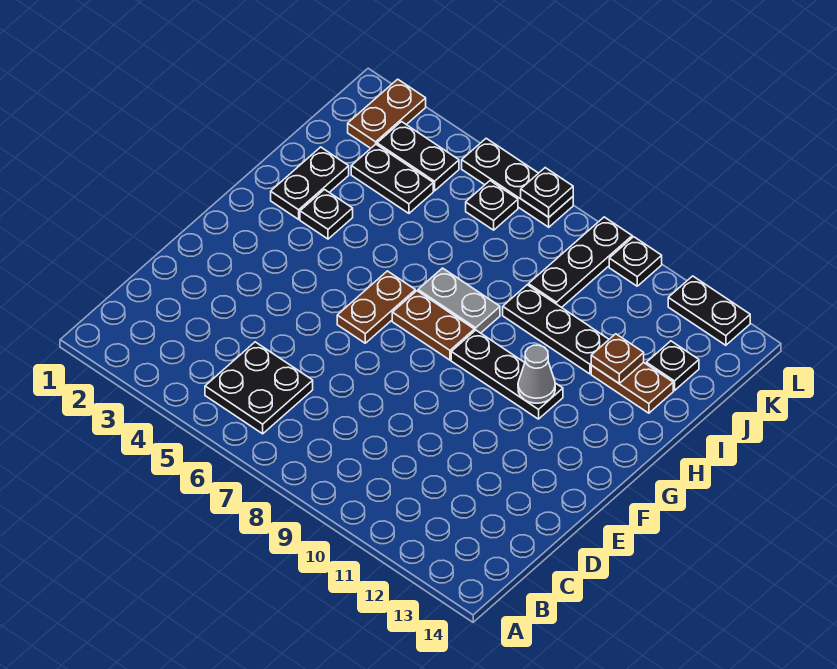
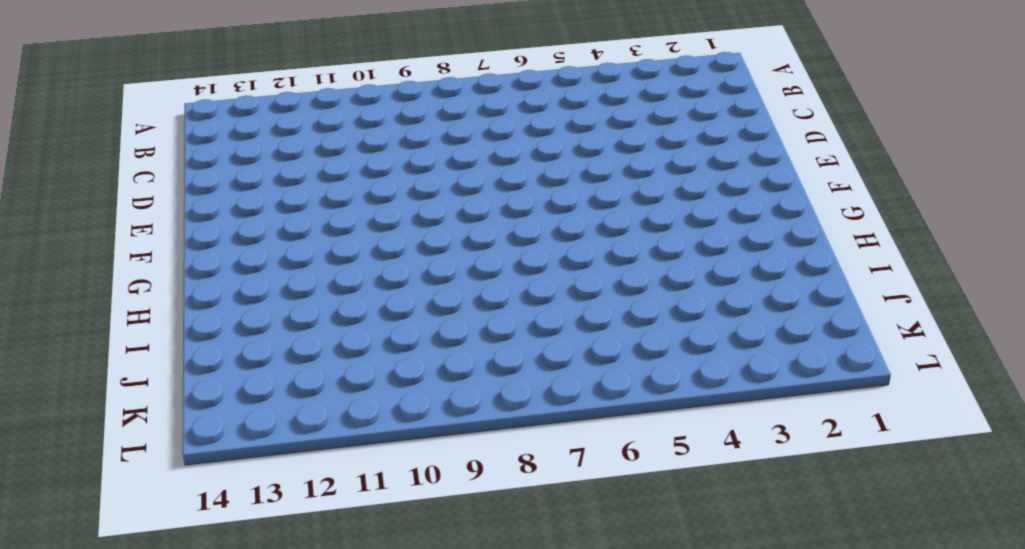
none -> black plate B5:C6 level 1
none -> brown plate F6:G6 level 1
none -> brown plate G7:G8 level 1

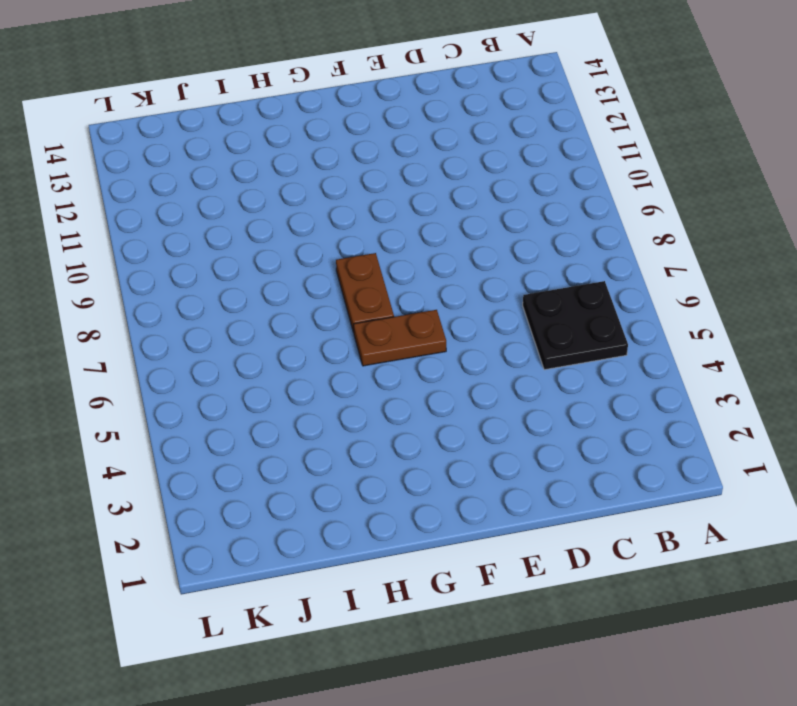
none -> black plate G9:G11 level 1
none -> black plate H2:I2 level 1
none -> black plate H3 level 1

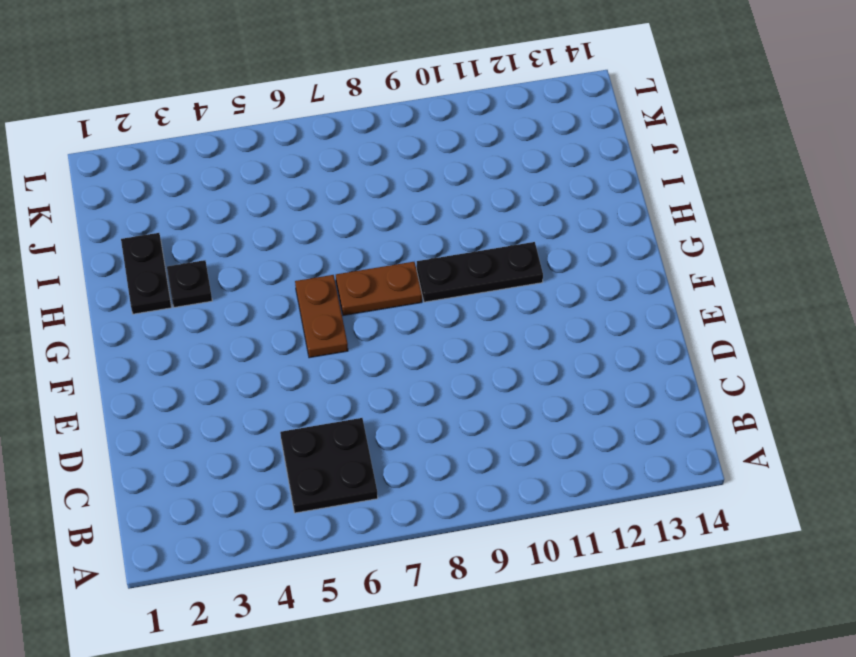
none -> grey plate H7:H8 level 1
none -> black plate I9:I11 level 1
none -> brown plate I12:I13 level 1

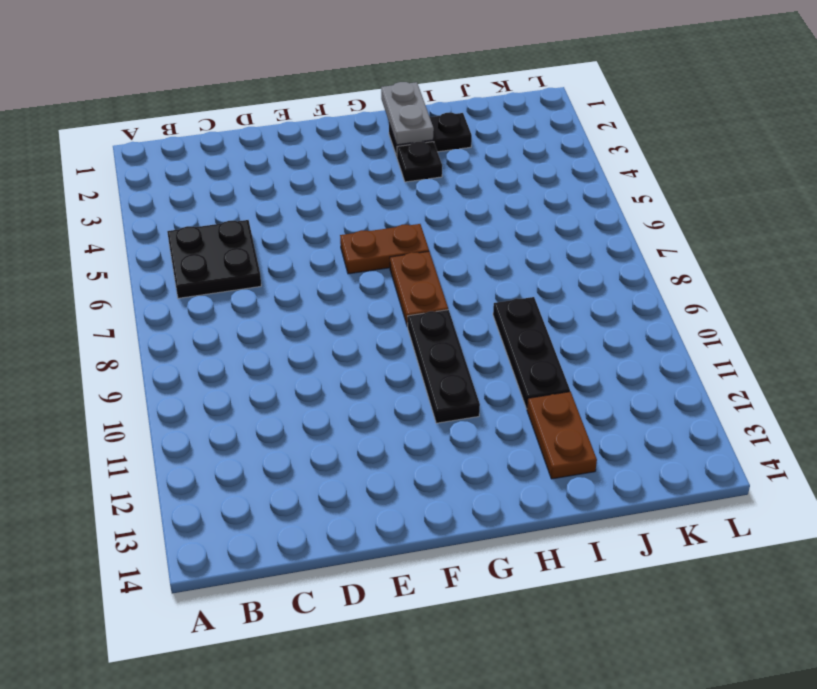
grey plate H1:H2 level 2 -> grey plate H7:H8 level 1
none -> black plate J3:J4 level 1
none -> black plate J9:L9 level 1
none -> black plate J13 level 1

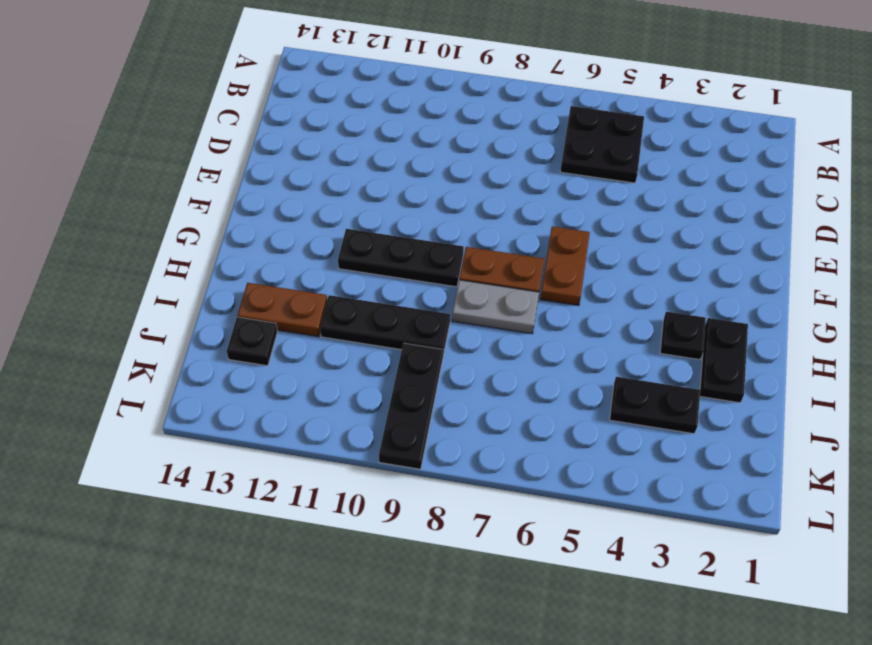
none -> brown plate K2:L2 level 1
none -> black plate K3:K4 level 1
none -> black plate K6 level 1

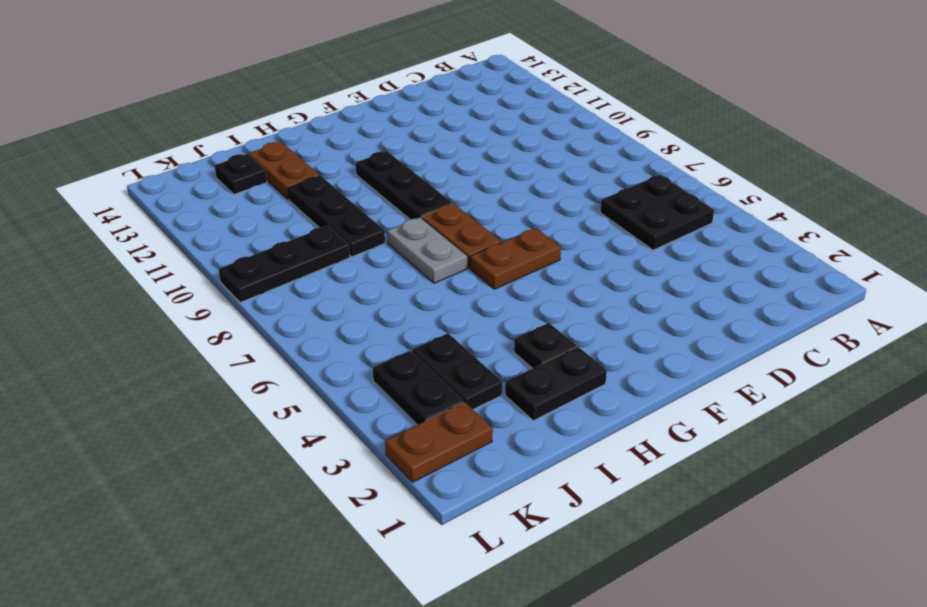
none -> black plate K6 level 1
none -> black plate L5:L7 level 1
none -> black plate L10 level 1

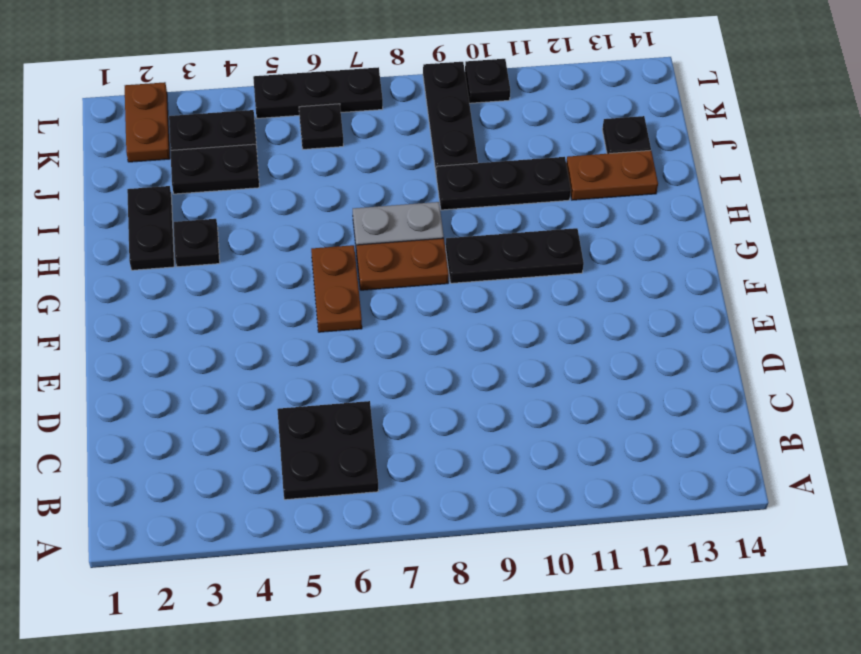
none -> black plate L12:L13 level 1
none -> grey cone G11 level 2
none -> brown plate I12 level 2

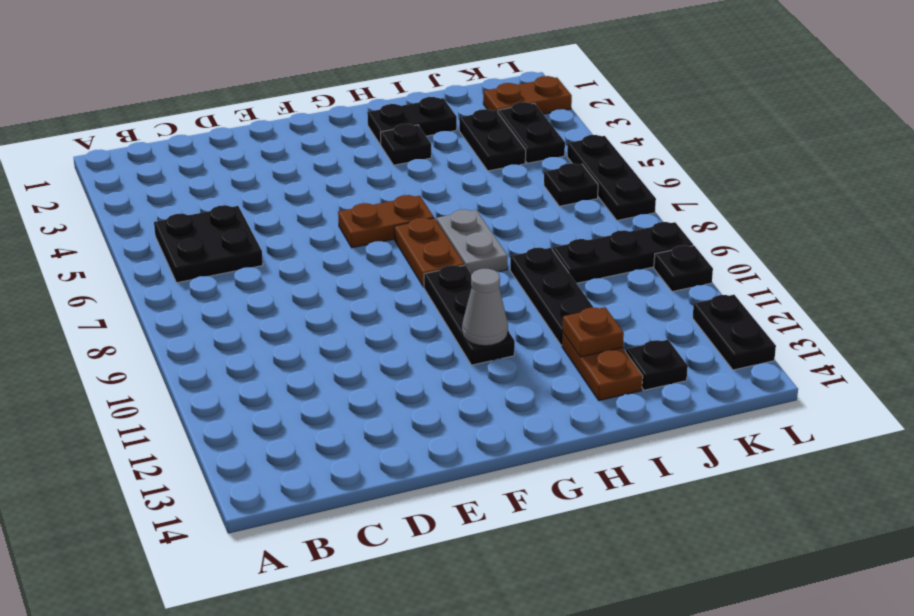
none -> black plate L7 level 2

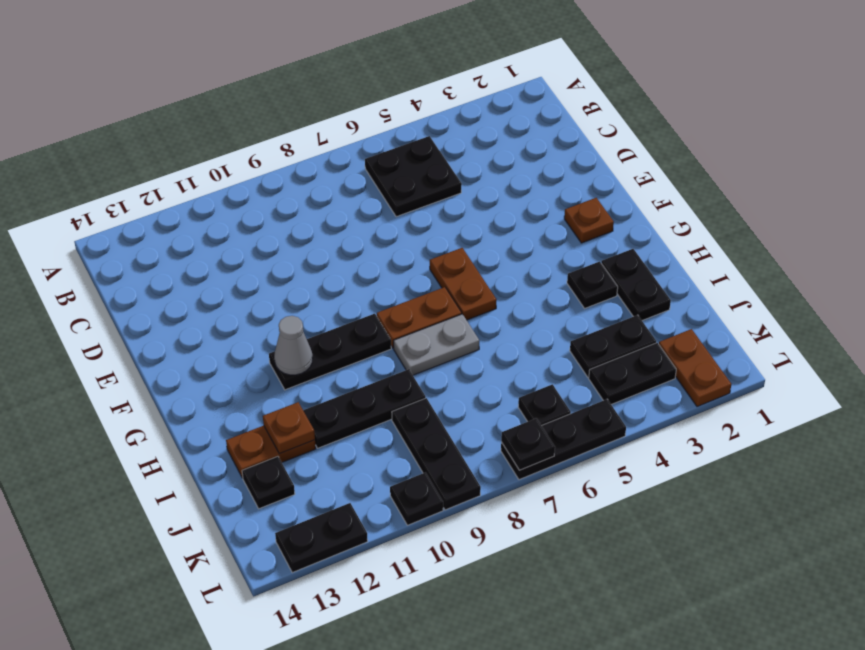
brown plate F2 level 1 -> none

